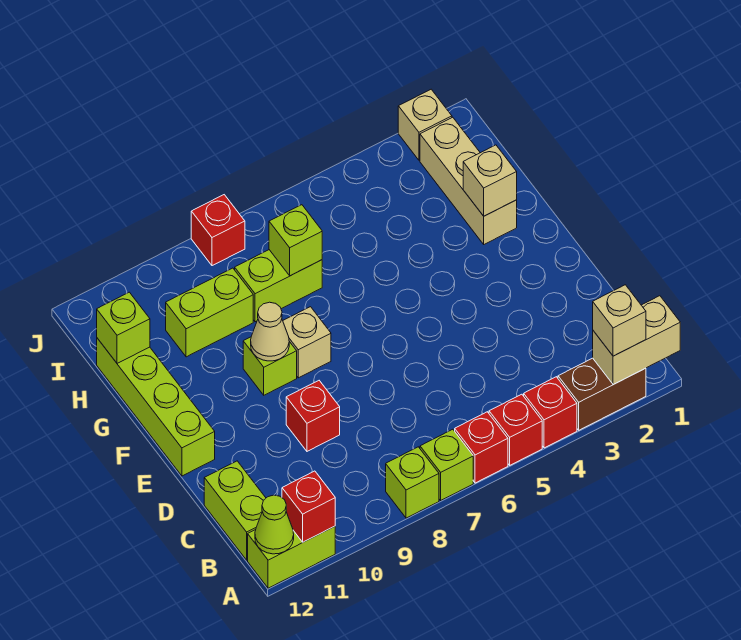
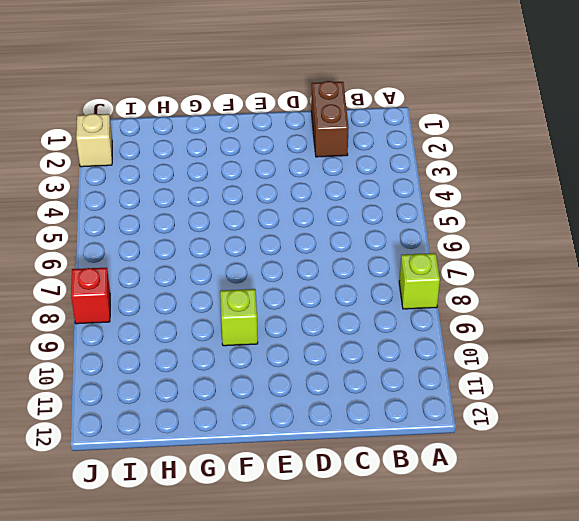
brown brick C1:C2 level 1 -> brown brick A2:A3 level 1
none -> red brick A4 level 1
none -> red brick A5 level 1
none -> red brick A6 level 1

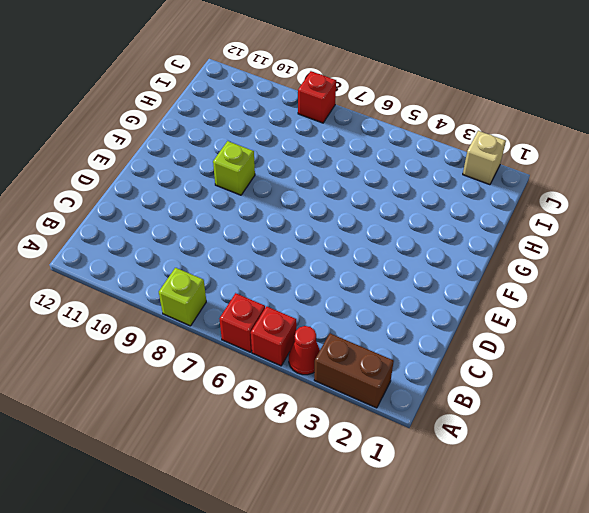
red cone A4 level 1 -> red brick A4 level 1
none -> lime brick A7 level 1
none -> lime brick A11:A12 level 1
none -> lime brick B12:C12 level 1

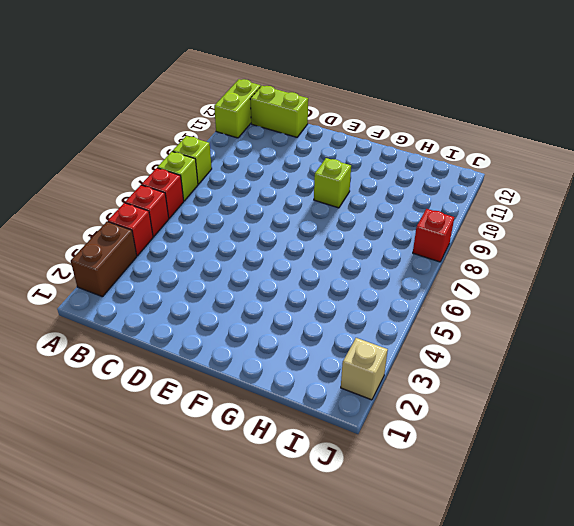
none -> red brick D9 level 1
none -> lime brick E12:H12 level 1
none -> tan brick F8 level 1

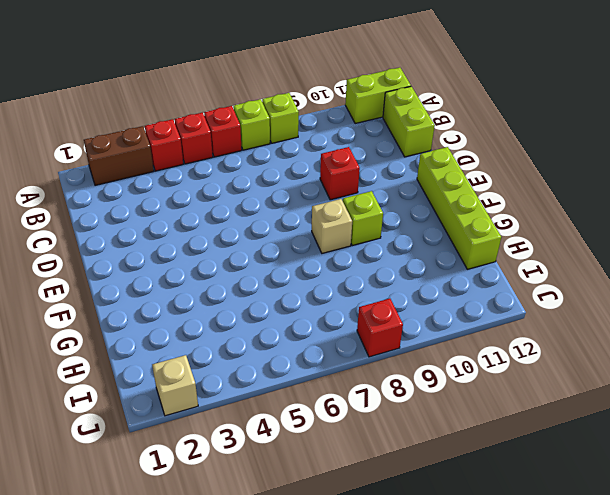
none -> tan brick G2:I2 level 1
none -> lime brick H7:H8 level 1
none -> lime brick H9:H10 level 1

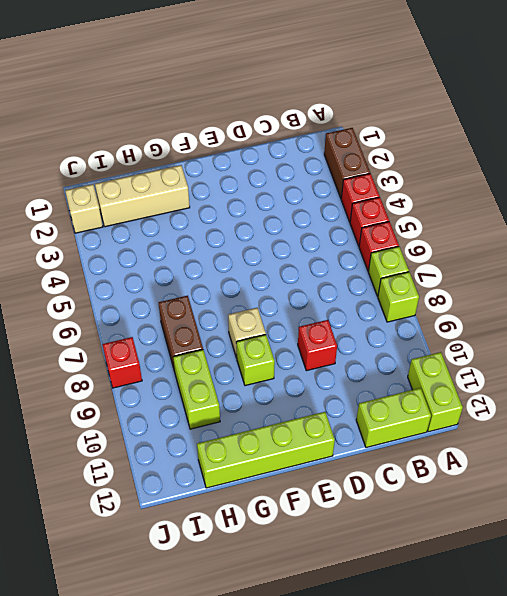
brown brick H7:H8 level 1 -> lime brick H7:H8 level 1
none -> tan brick A1:A2 level 2
none -> red brick A11 level 2
none -> lime cone A12 level 2

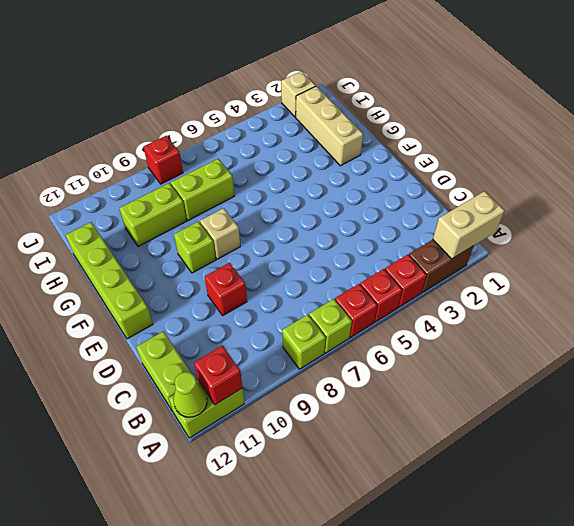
none -> tan cone F9 level 2
none -> tan brick G2 level 2
none -> lime brick H7 level 2

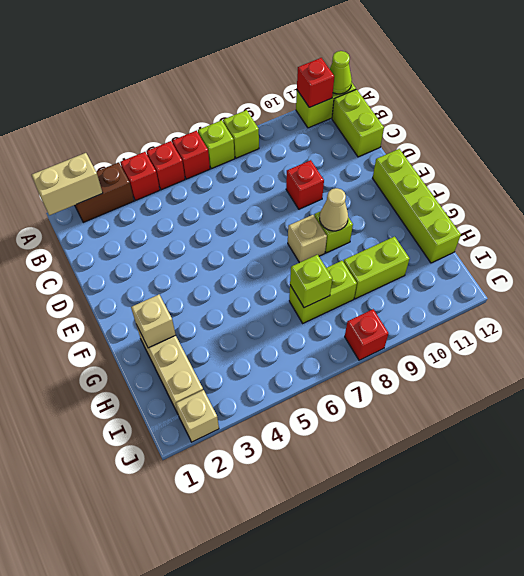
none -> lime brick H12 level 2
none -> tan brick A2 level 3

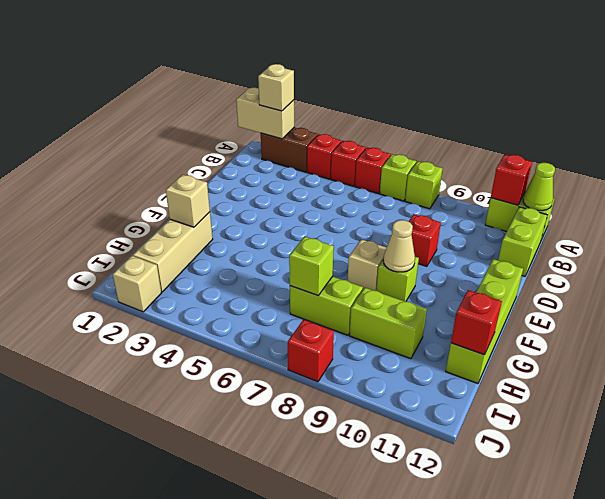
red brick H12 level 2 -> lime brick H12 level 2

